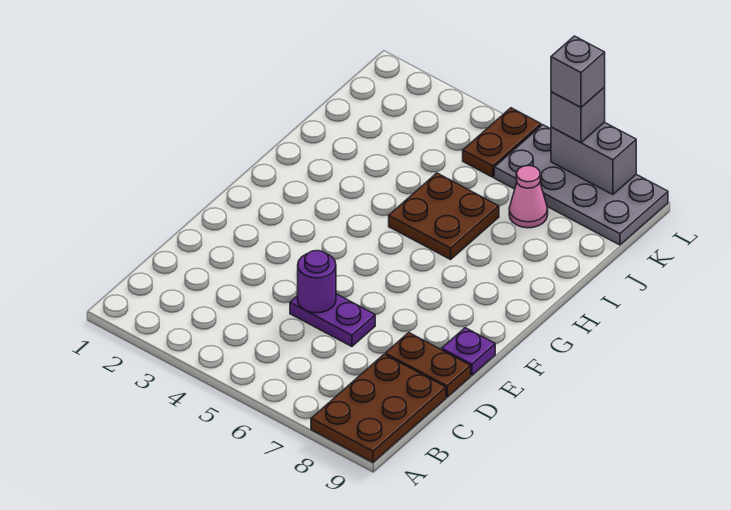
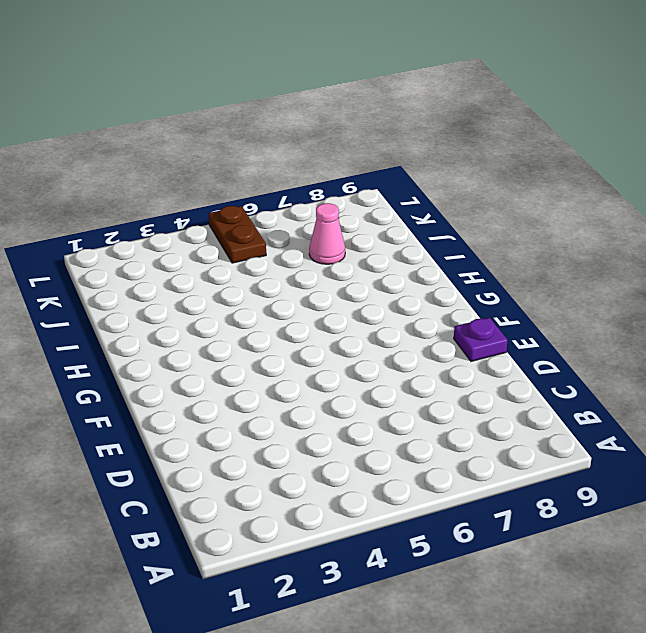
none -> brown plate A8:C9 level 1
none -> purple plate D5:D6 level 1
none -> brown plate D8:D9 level 1

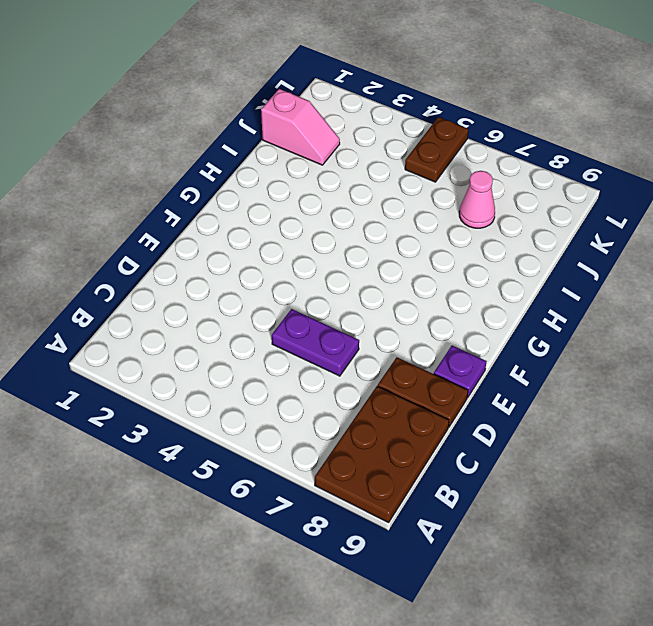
pink slope J1:J2 level 1 top 1 -> none
none -> brown plate H5:I6 level 1
none -> grey plate K6:L9 level 1
none -> purple round brick D5 level 2

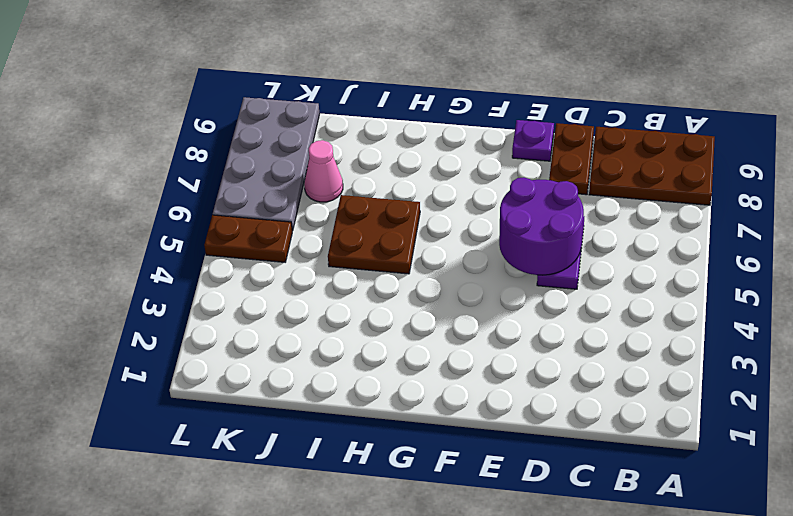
purple round brick D5:E6 level 2 -> purple round brick D5 level 2
none -> grey brick L7:L8 level 2
none -> grey brick L7 level 3
none -> grey brick L7 level 4

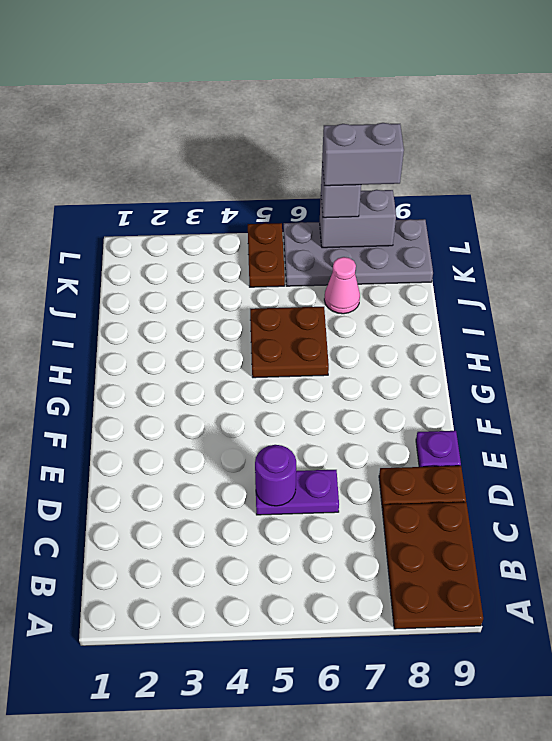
grey brick L7:L8 level 4 -> grey brick L7 level 4

